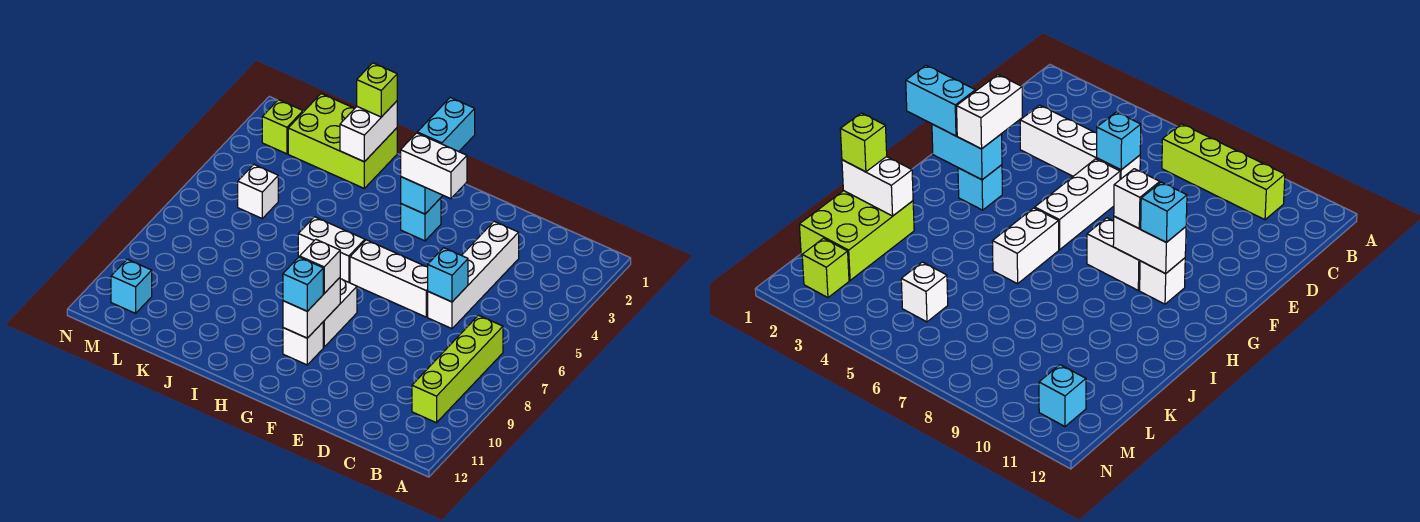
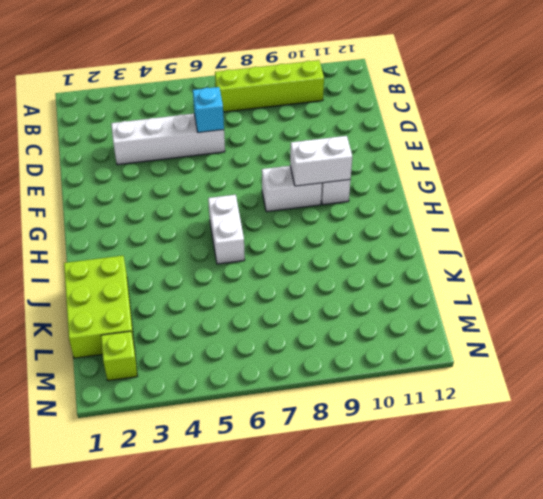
none -> white brick E6:G6 level 1
none -> cyan brick G3 level 1
none -> white brick L5 level 1

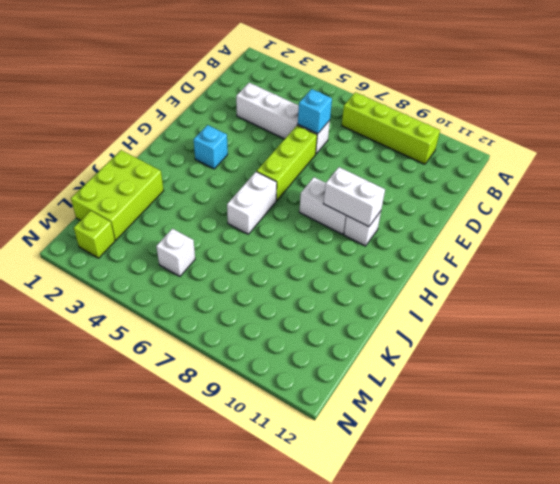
lime brick E6:G6 level 1 -> white brick E6:G6 level 1
none -> cyan brick M11 level 1
none -> cyan brick G2:G3 level 2
none -> white brick J1:J2 level 2

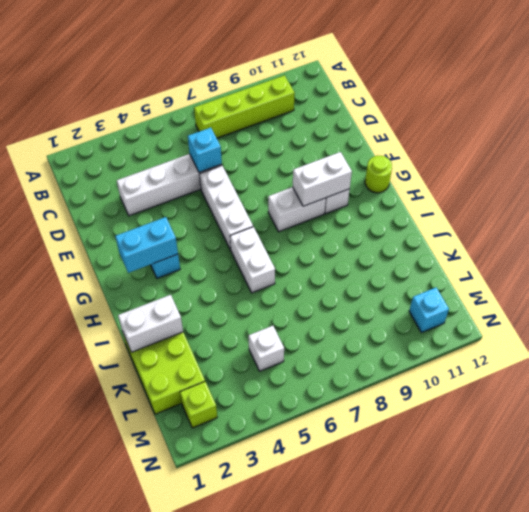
lime round brick G12 level 1 -> none
none -> white brick F3:G3 level 3
none -> cyan brick G1:G2 level 3
none -> white brick G9 level 3

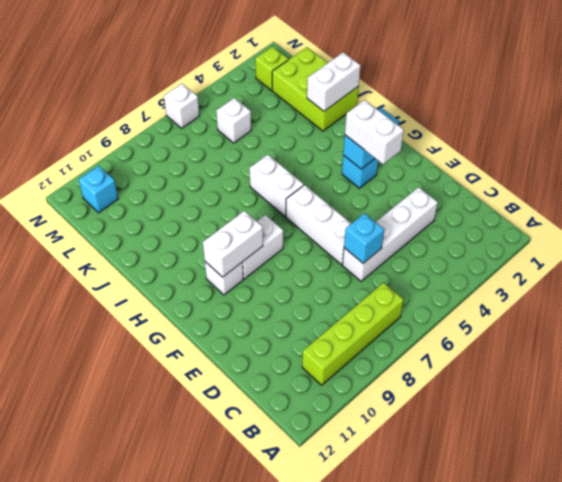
white brick N6 level 1 -> white brick G9 level 3
none -> cyan brick G1:G2 level 3
none -> cyan brick G10 level 3
none -> lime brick J1 level 3

